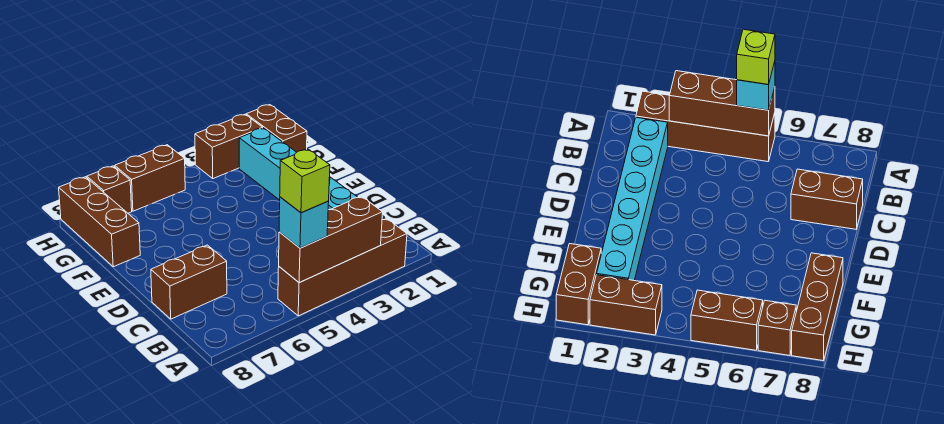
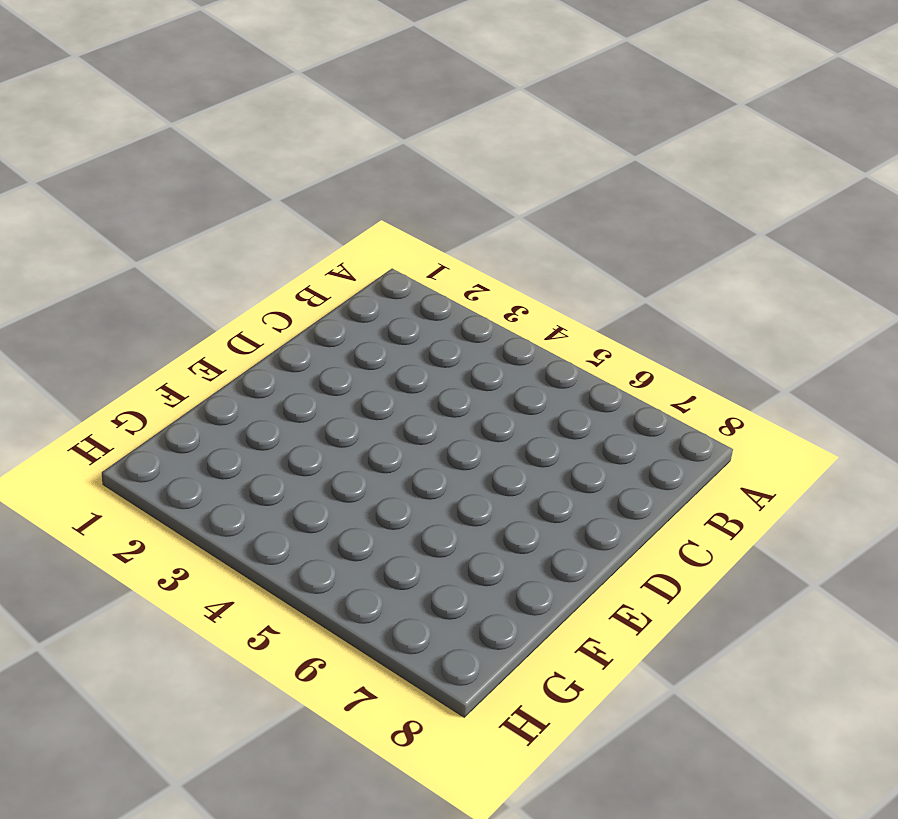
none -> brown brick A2:A5 level 1
none -> cyan brick B2:G2 level 1

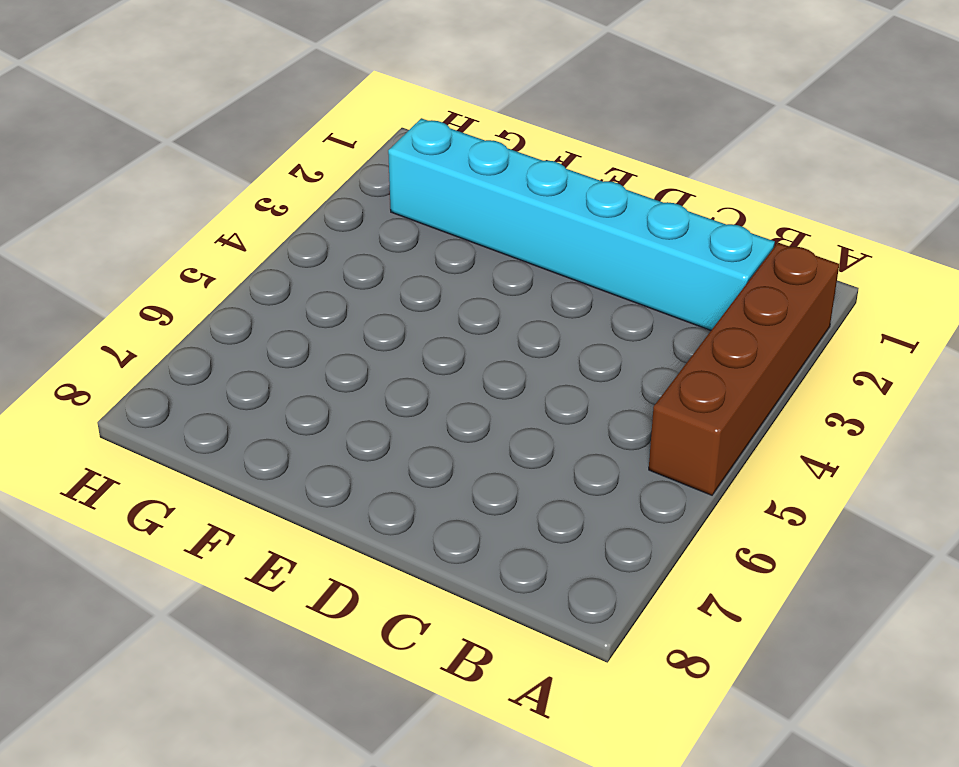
none -> brown brick C7:C8 level 1
none -> brown brick F8:H8 level 1

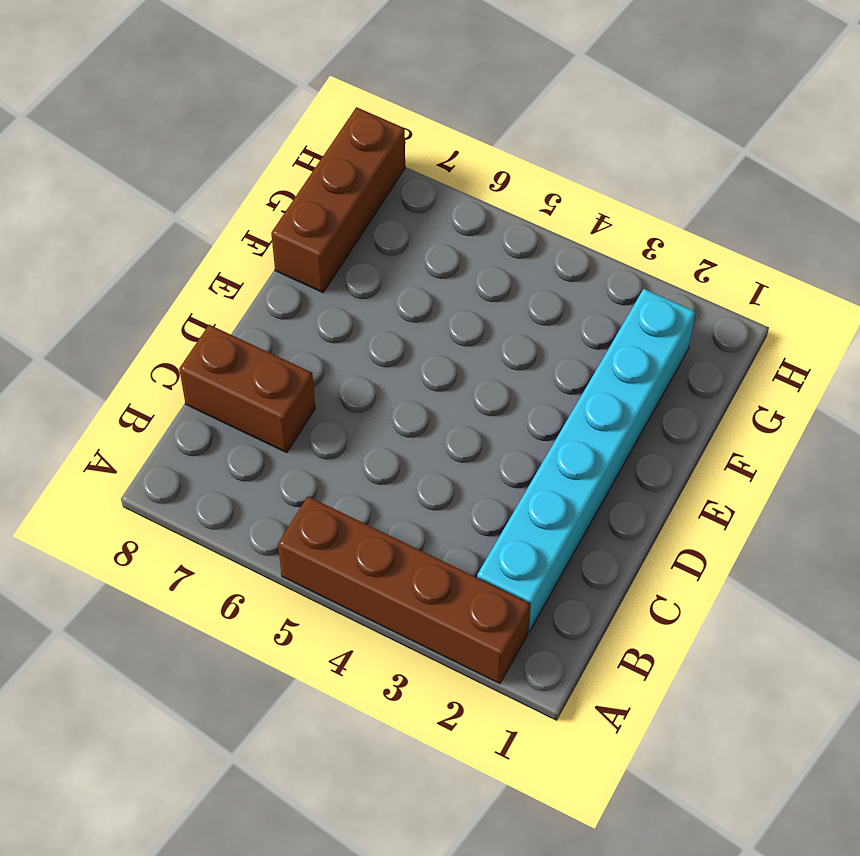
none -> brown brick G1:H1 level 1
none -> brown brick H2:H3 level 1

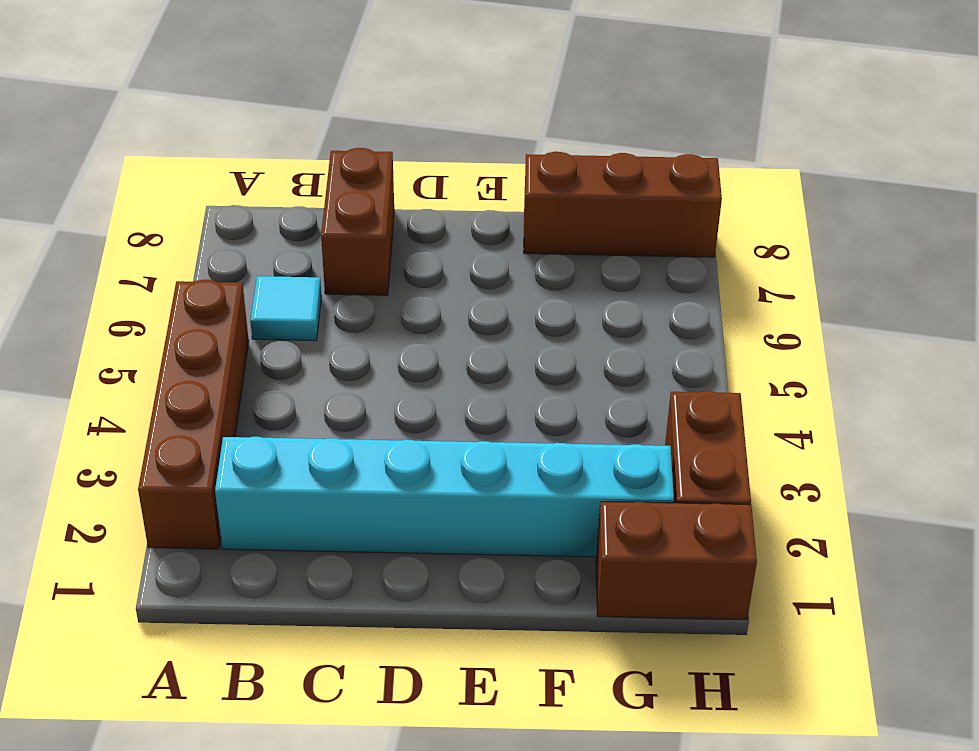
cyan tile B6 level 1 -> none
none -> brown brick H5:H6 level 1
none -> brown brick H7 level 1

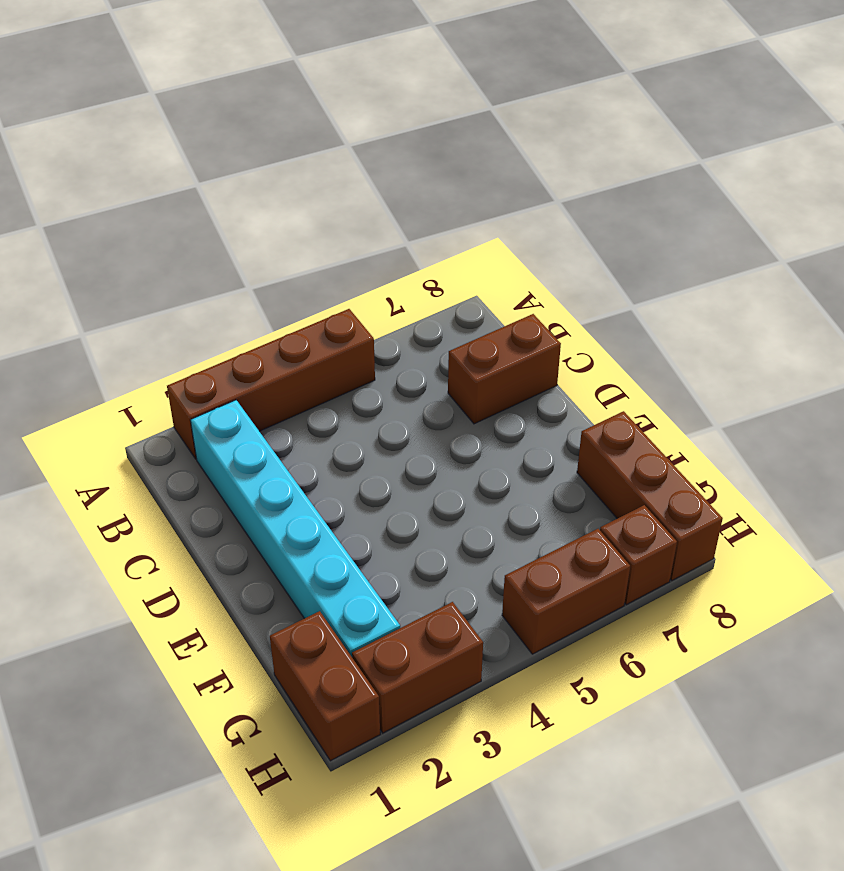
none -> brown brick A3:A5 level 2
none -> cyan brick A5 level 3

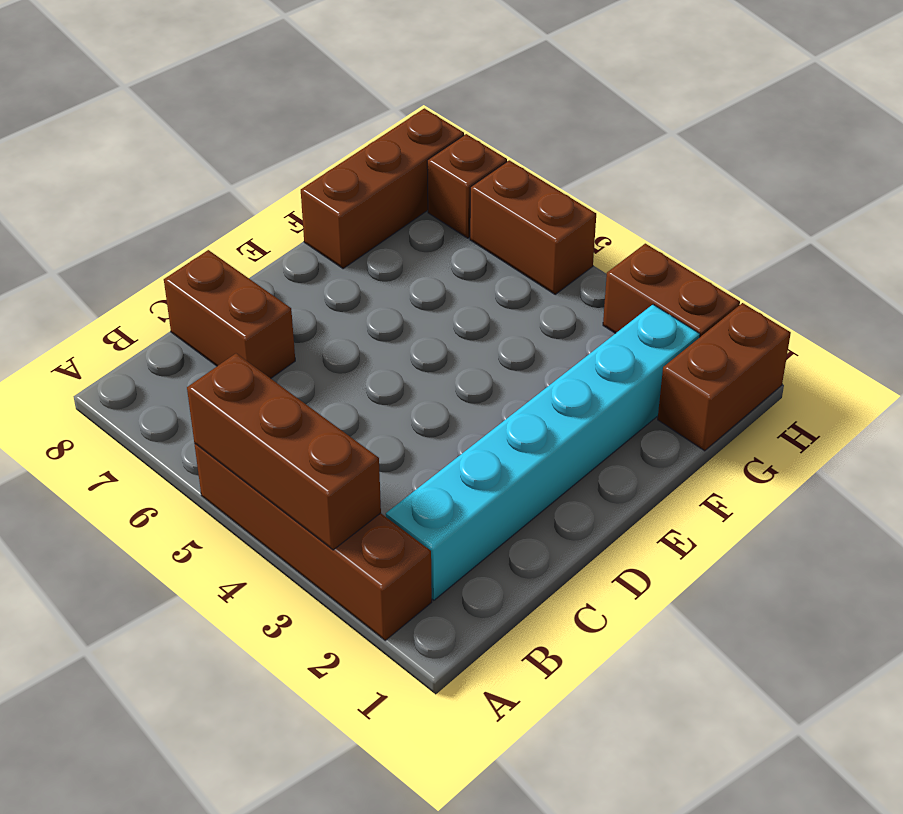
none -> cyan brick A5 level 3
none -> lime brick A5 level 4

